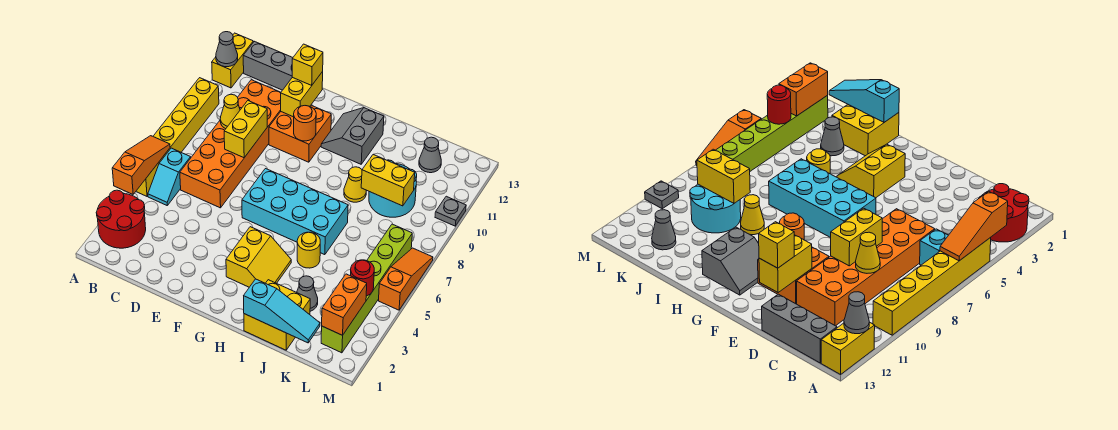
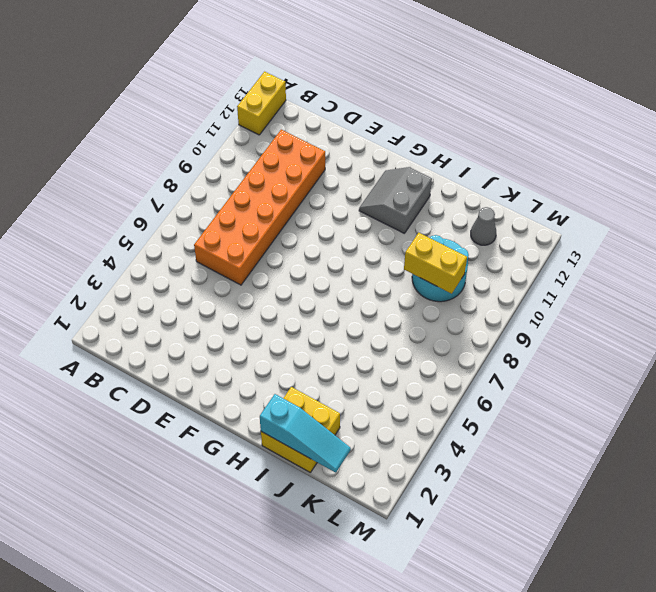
none -> red round brick A2:B3 level 1
none -> yellow brick A5:A10 level 1
none -> cyan slope B5:B6 level 1 top 6
none -> grey brick B13:D13 level 1

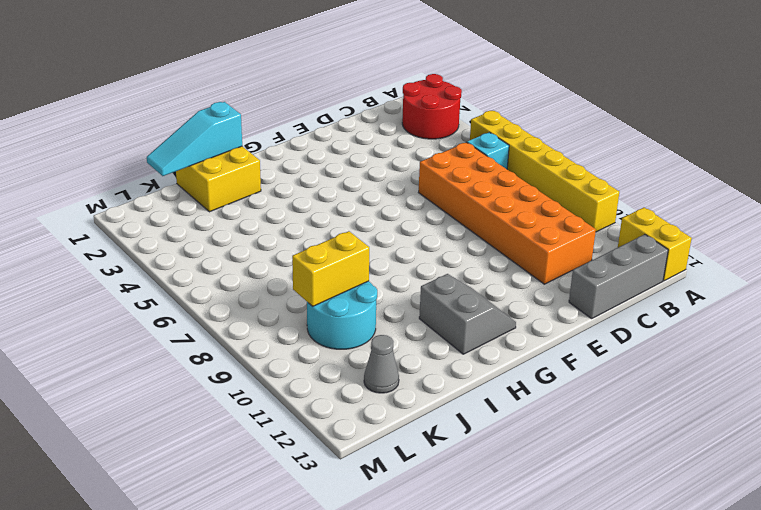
none -> orange brick E10:F11 level 1
none -> cyan brick F6:I7 level 1
none -> yellow slope G3:H4 level 1 top G
none -> yellow round brick I5 level 1

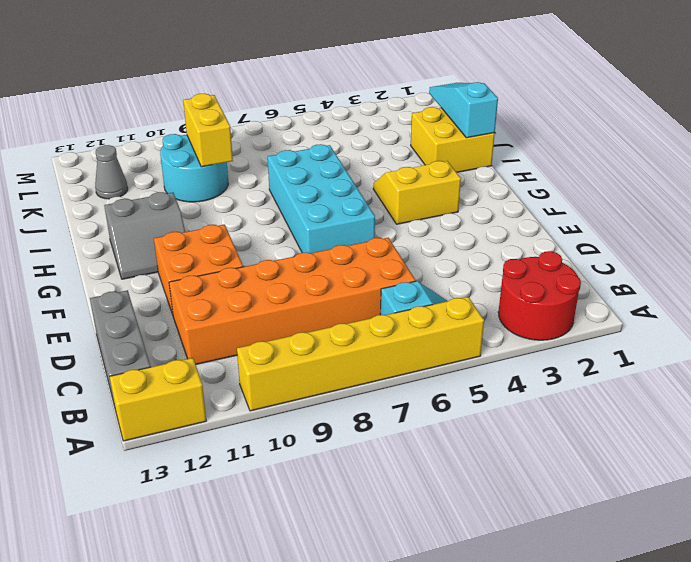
none -> yellow round brick I5 level 1
none -> yellow cone I9 level 1
none -> grey cone J3 level 1
none -> lime brick L2:L7 level 1

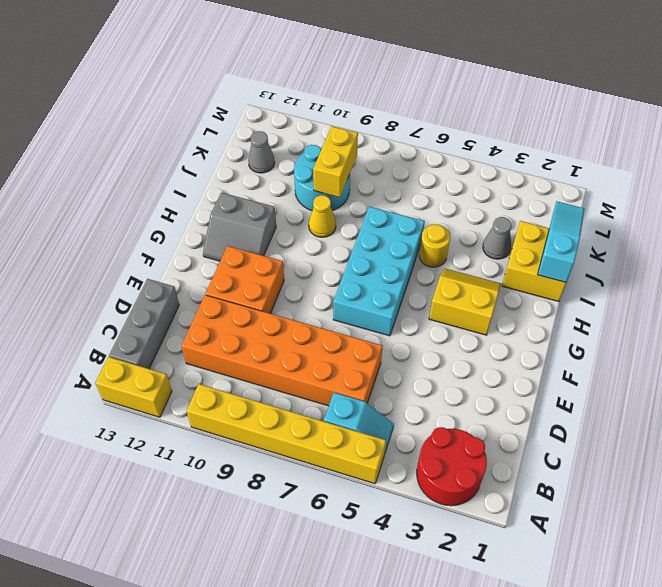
none -> lime brick L2:L7 level 1
none -> orange slope M5:M7 level 1 top 5
none -> grey plate M10 level 1
none -> orange slope A4:A6 level 2 top 4

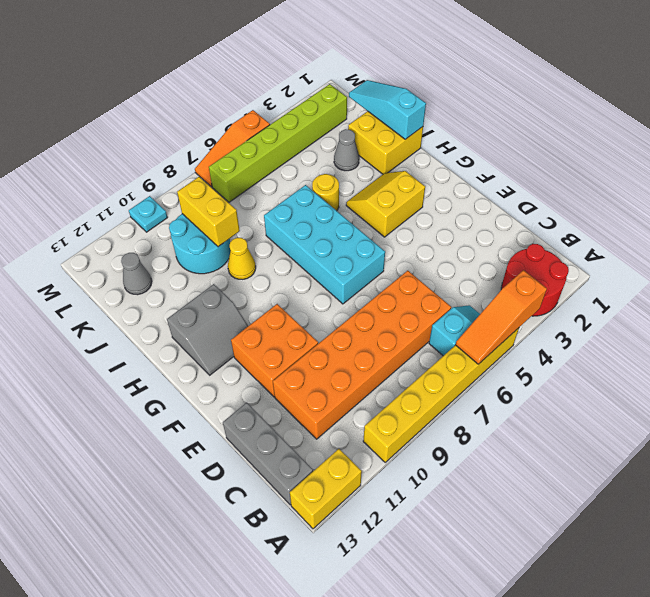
cyan plate M10 level 1 -> grey plate M10 level 1
none -> grey cone A12 level 2
none -> yellow cone C9 level 2
none -> yellow brick D8:D9 level 2
none -> yellow brick E11:E12 level 2

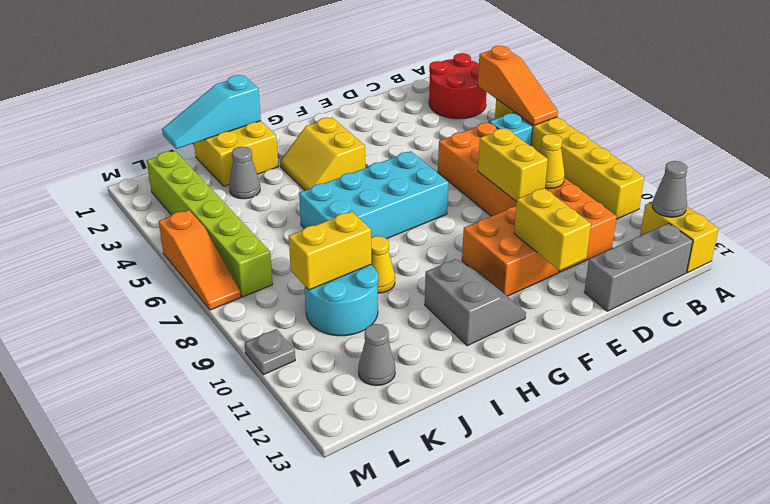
none -> yellow round brick I5 level 1
none -> orange round brick F10 level 2
none -> orange brick L2:L3 level 2
none -> red round brick L4 level 2

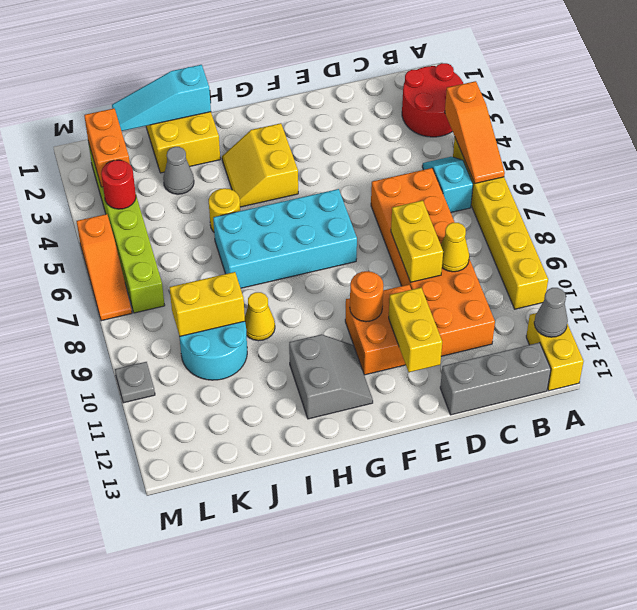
none -> grey cone K12 level 1
none -> yellow brick E12 level 3

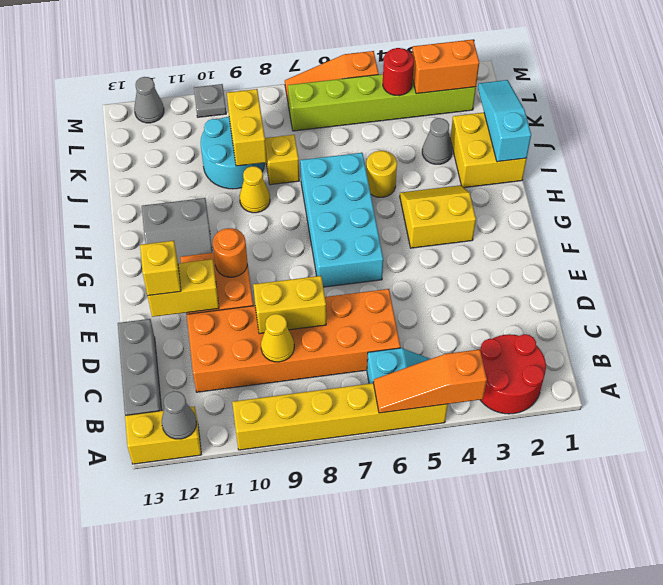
yellow brick J8 level 1 -> none
grey cone M12 level 1 -> grey cone K12 level 1

